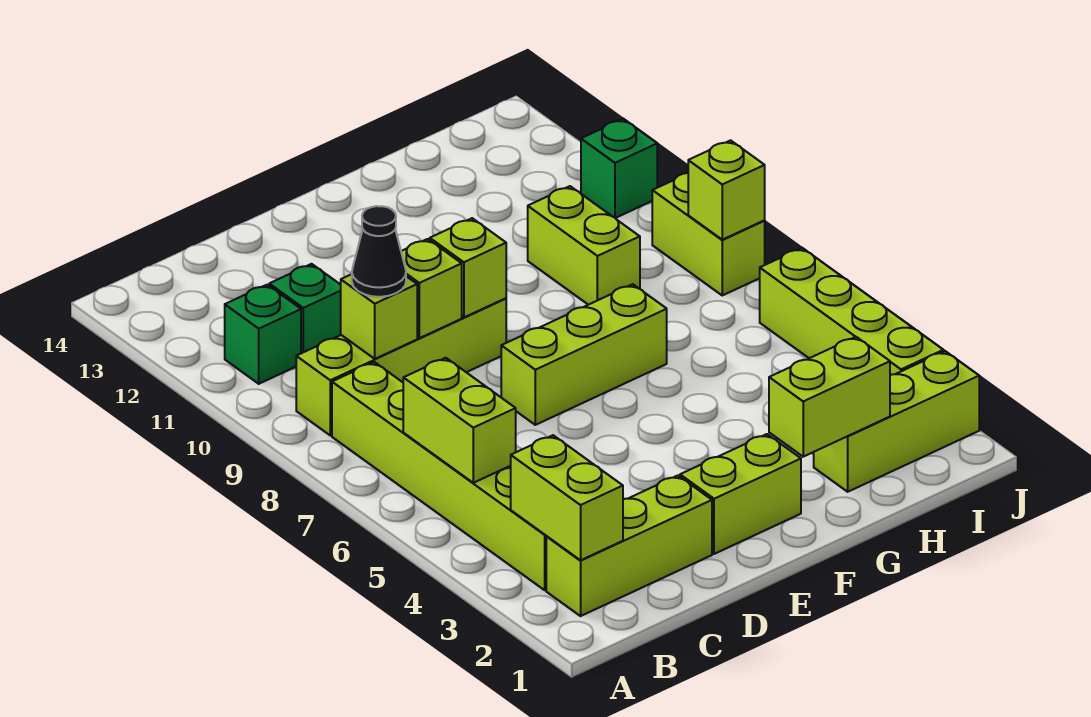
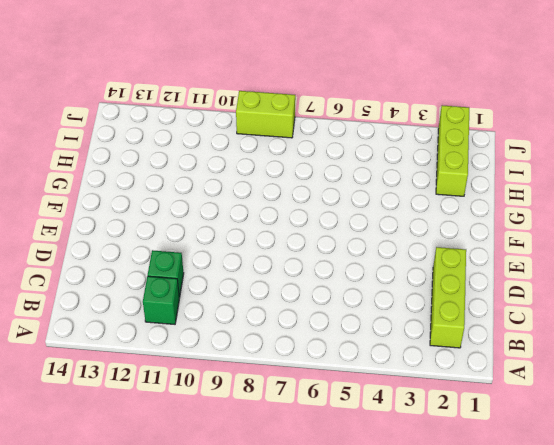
none -> lime brick B3:B8 level 1
none -> lime brick B9:E9 level 1
none -> lime brick E2:F2 level 1

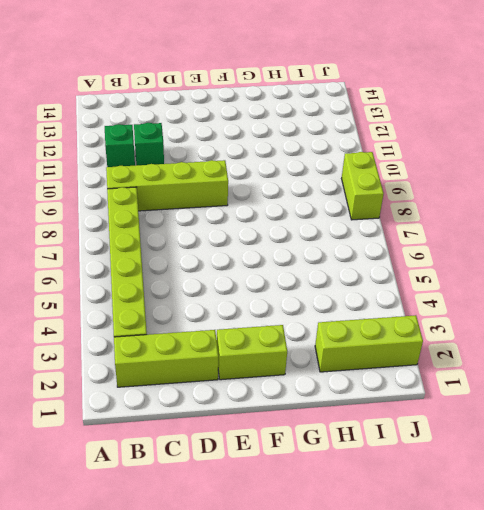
none -> lime brick E7:G7 level 1
none -> lime brick H9:H10 level 1
none -> lime brick J3:J6 level 1

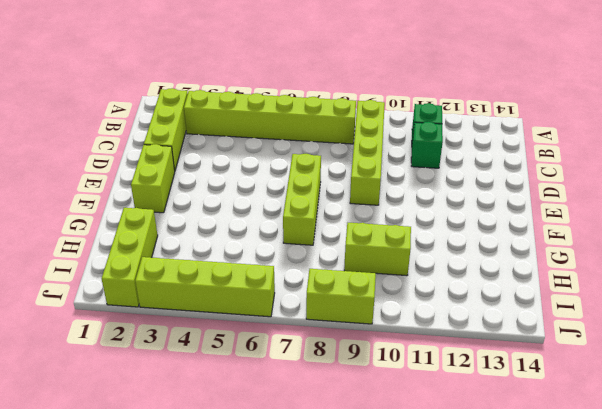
none -> green brick J11 level 1
none -> lime brick B2:B3 level 2
none -> lime brick B5:B6 level 2

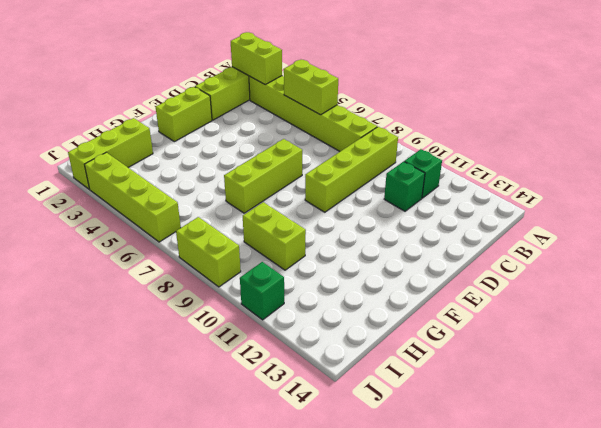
none -> lime brick C9 level 2
none -> lime brick D9 level 2
none -> lime brick E9 level 2

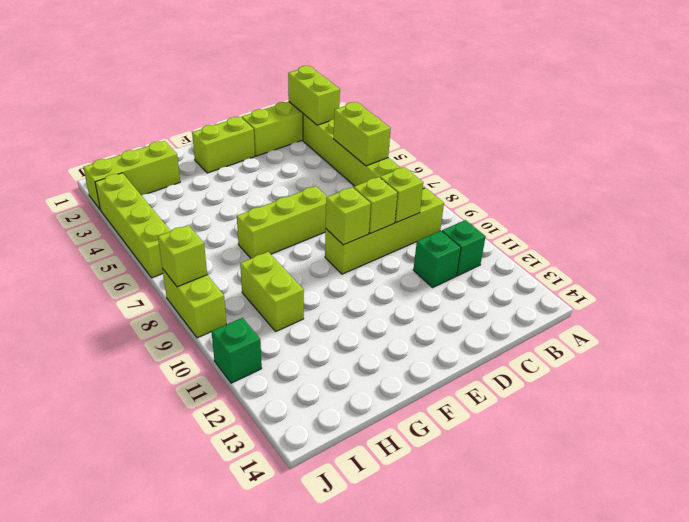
none -> lime brick G2:H2 level 2
none -> black cone C9 level 3

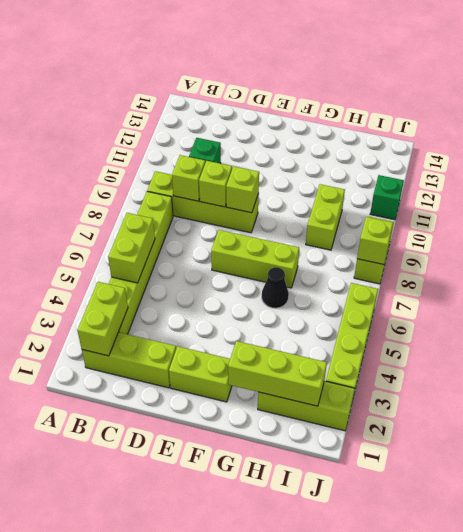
lime brick G2:I2 level 2 -> lime brick G2:H2 level 2
black cone G6 level 1 -> black cone C9 level 3
none -> green brick B11 level 1

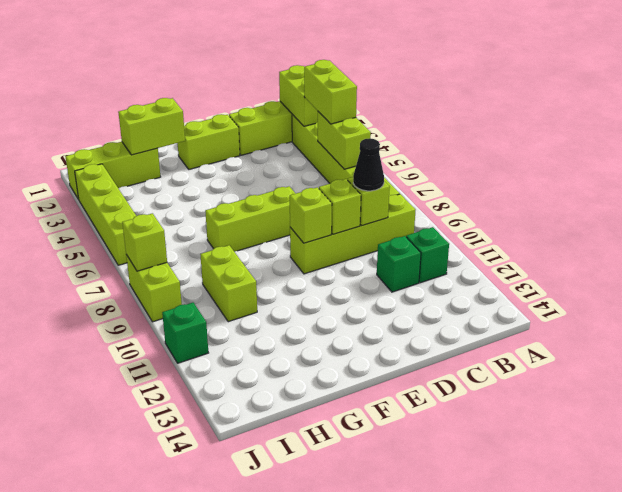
lime brick B4:B5 level 3 -> none

